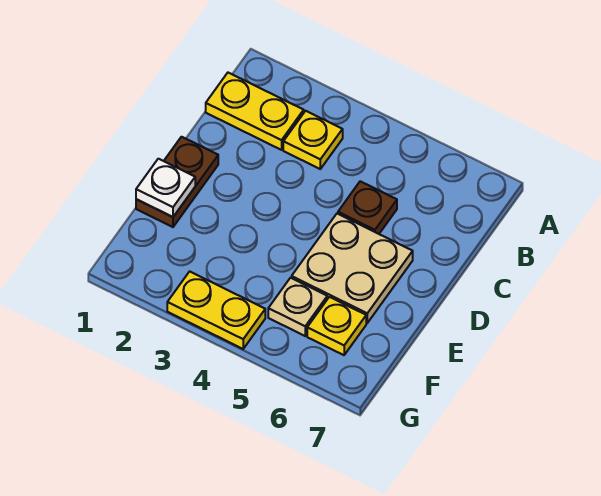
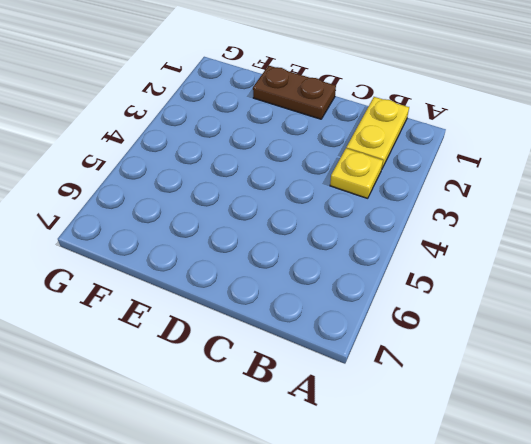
none -> brown plate C5 level 1
none -> tan plate D5:E6 level 1

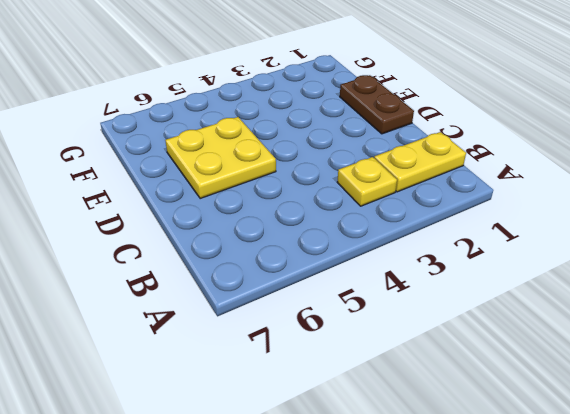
yellow plate D5:E6 level 1 -> tan plate D5:E6 level 1
none -> brown plate C5 level 1
none -> tan plate F5 level 1

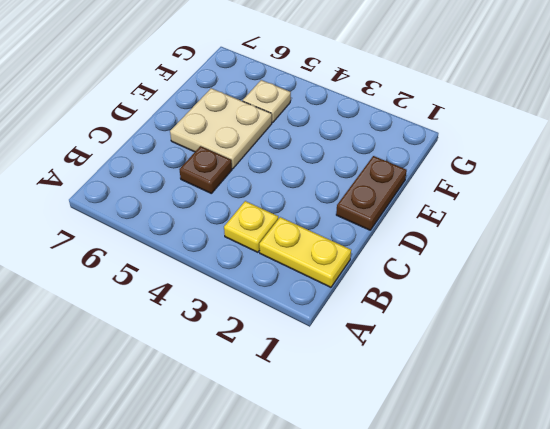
none -> yellow plate F6 level 1
none -> yellow plate G3:G4 level 1

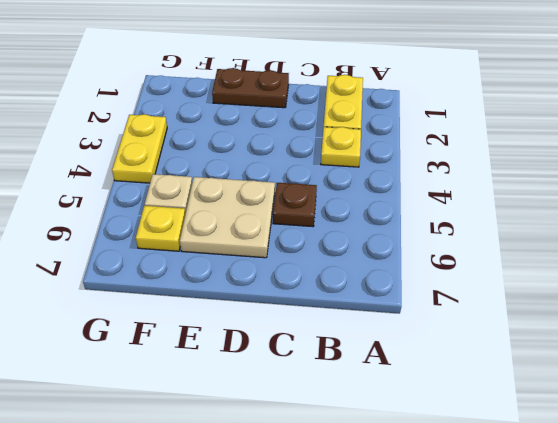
none -> white plate E1 level 2

